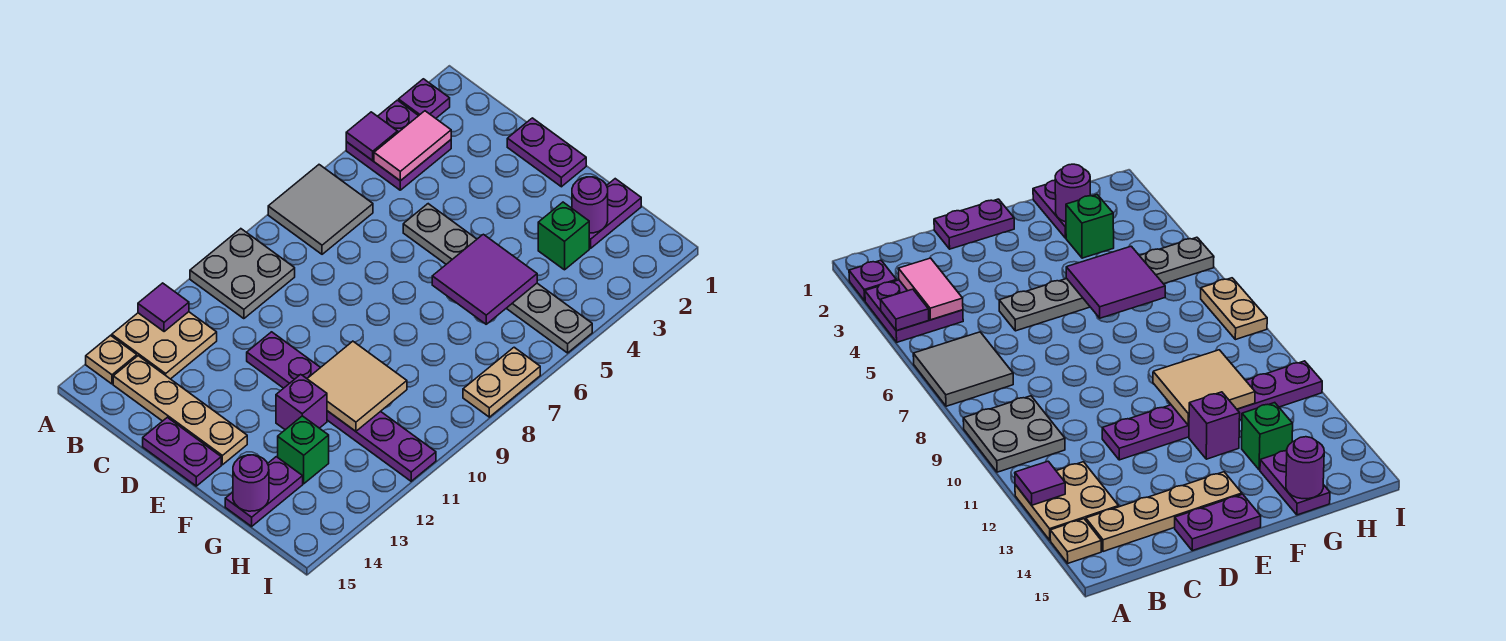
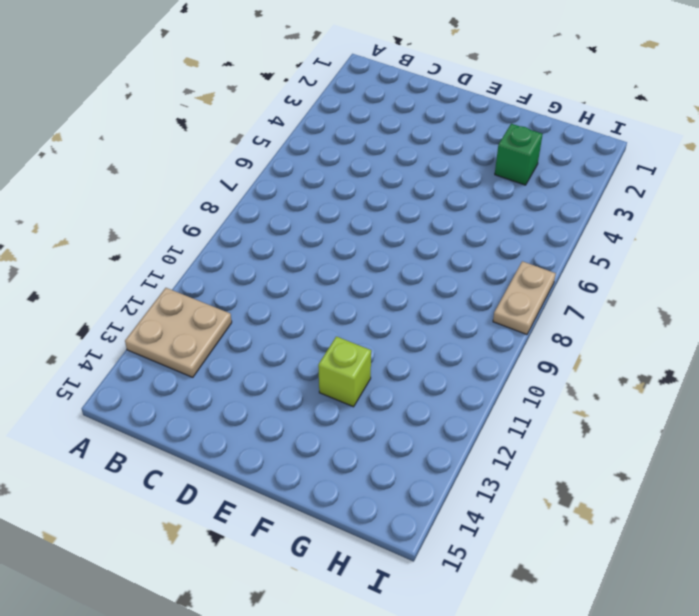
lime brick F12 level 1 -> purple brick F12 level 1
none -> purple plate A2 level 1
none -> purple plate A3:B4 level 1
none -> grey tile A6:B7 level 1

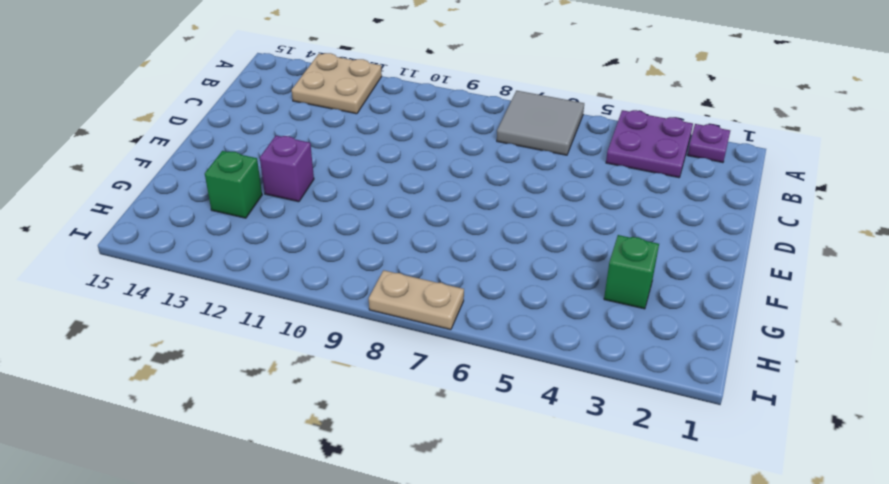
none -> grey plate A9:B10 level 1
none -> tan plate A14 level 1
none -> tan plate B14:E14 level 1

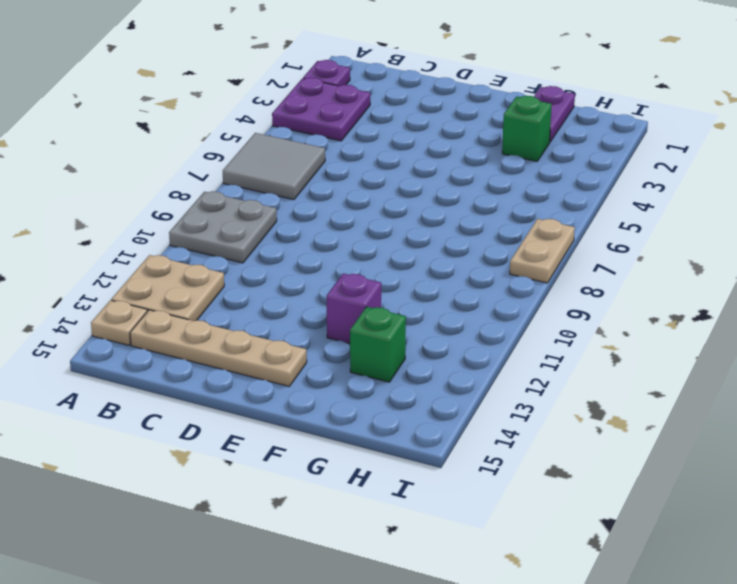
none -> purple plate D1:E1 level 1
none -> grey plate D5:I5 level 1
none -> purple plate D11:I11 level 1

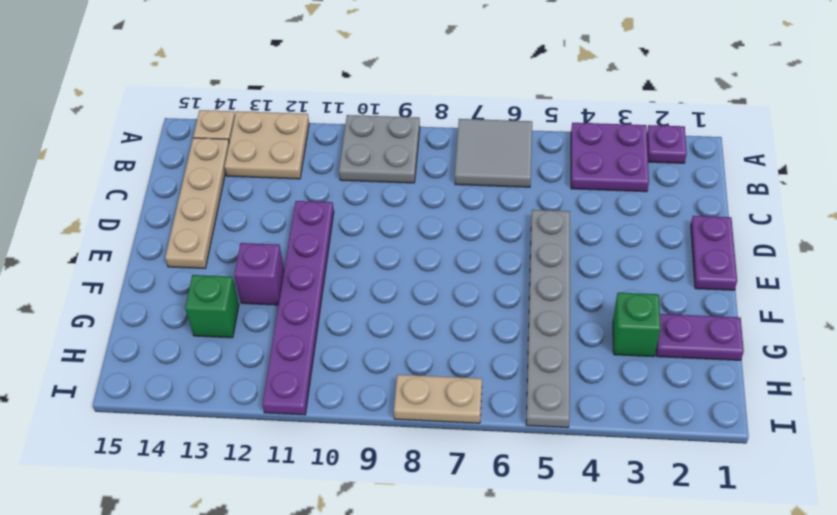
none -> purple plate D15:E15 level 1
none -> purple plate G14:G15 level 1
none -> purple tile A4 level 2

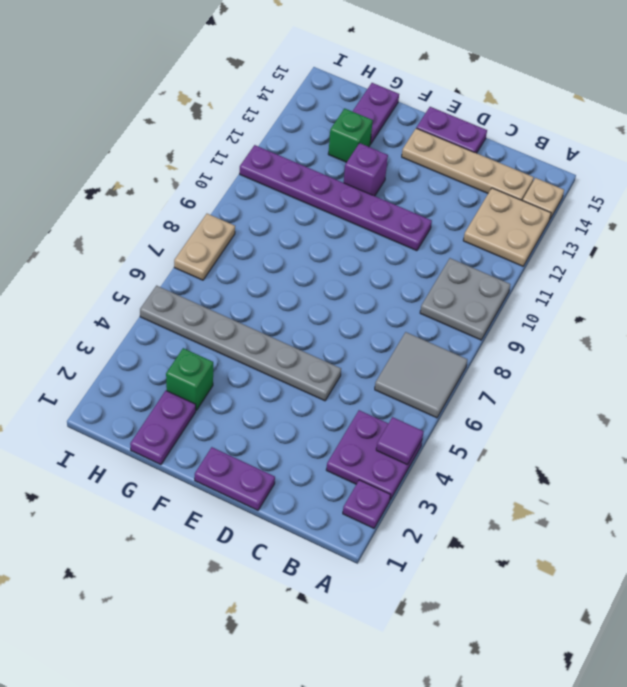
none -> purple tile A12 level 2
none -> pink tile B3:B4 level 2
none -> purple tile F5:G6 level 2

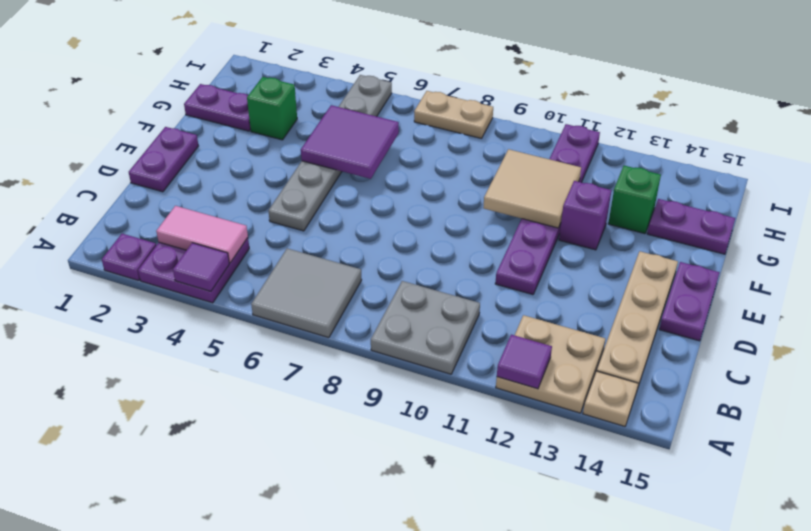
none -> purple round brick G2 level 2
none -> purple round brick G15 level 2

